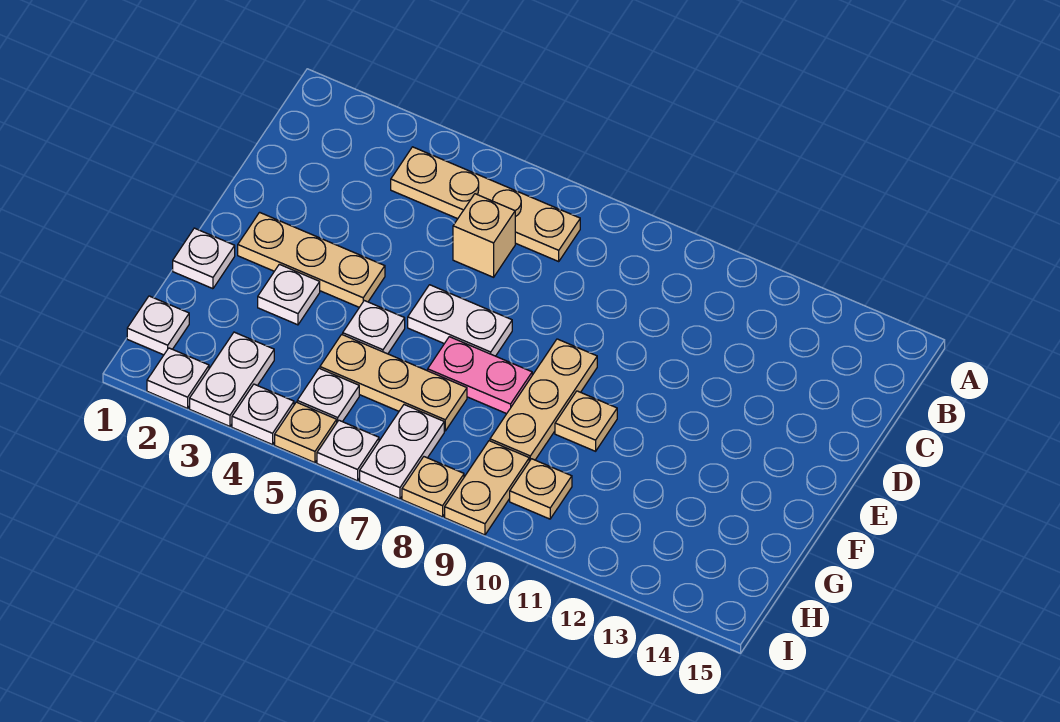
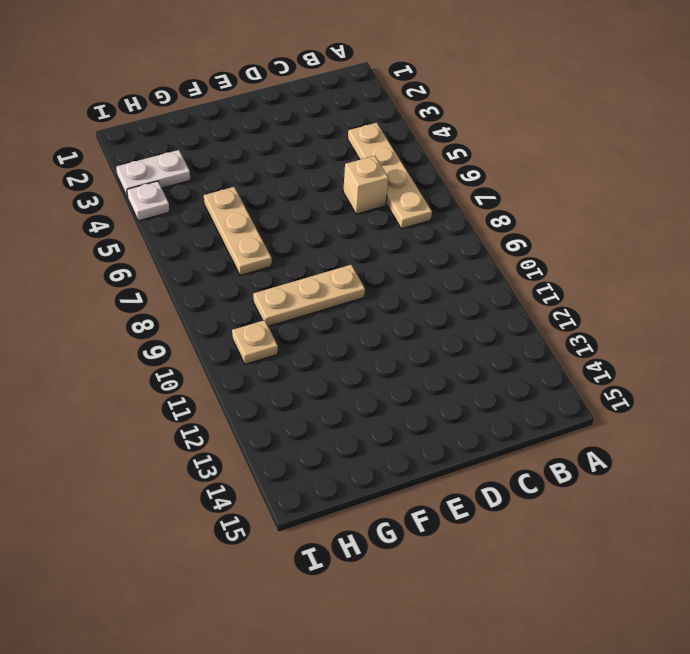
none -> tan plate E2:E4 level 1
none -> white plate E6:E7 level 1
none -> white plate F1 level 1

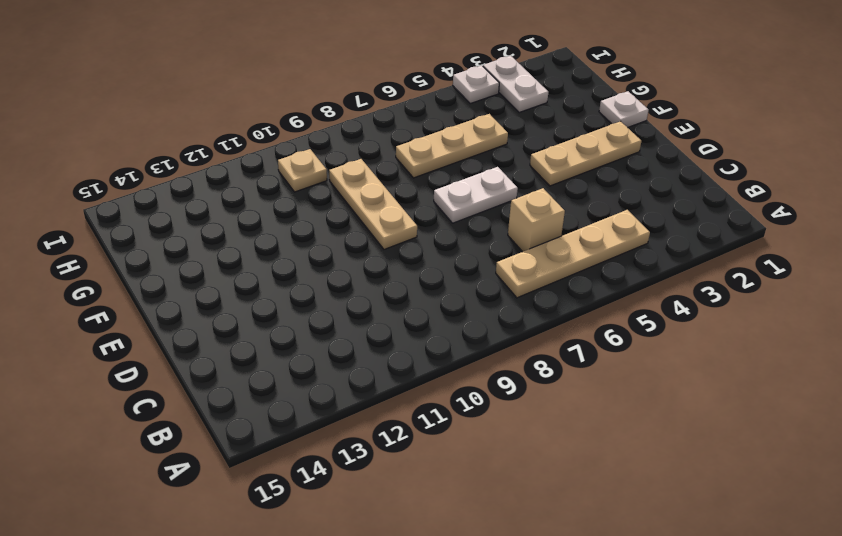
none -> white plate F3 level 1
none -> white plate F5 level 1
none -> pink plate F7:F8 level 1

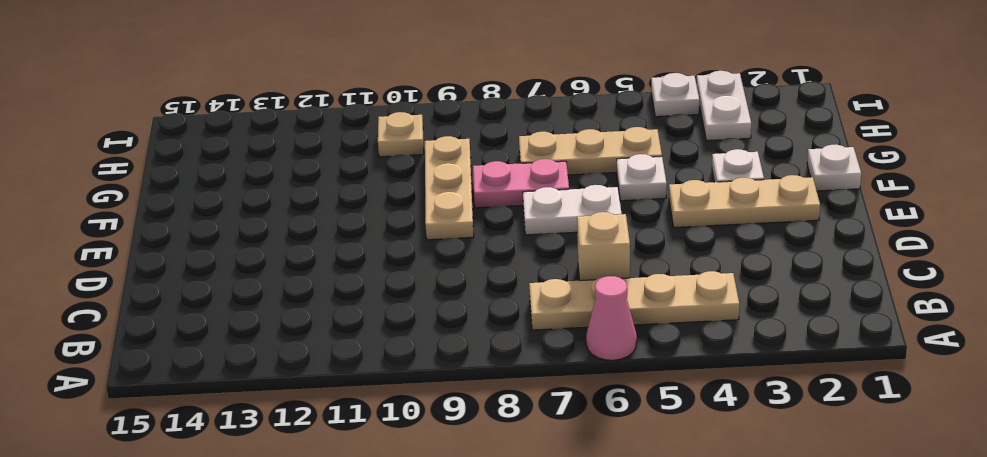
pink cone A6 level 1 -> none
none -> tan plate F10 level 1
none -> white plate H1 level 1
none -> white plate H5 level 1

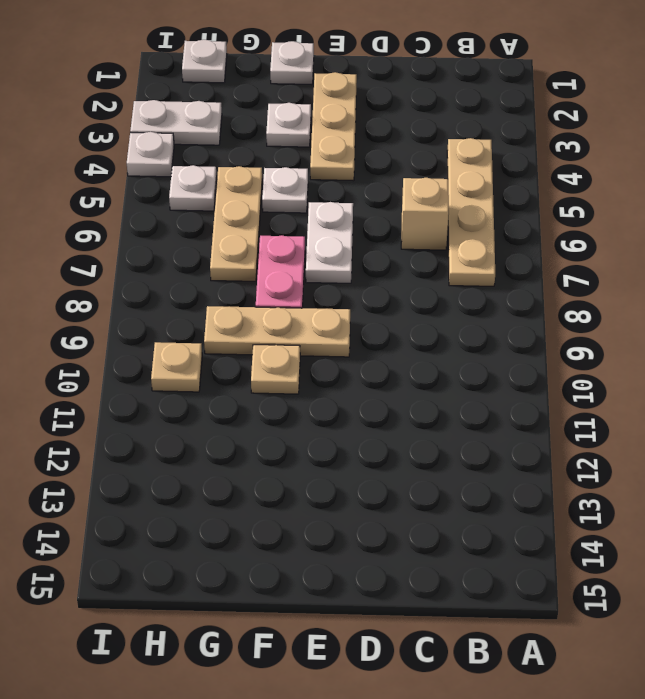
none -> white plate H7:I7 level 1
none -> tan plate H9:I9 level 1
none -> white plate I2 level 1

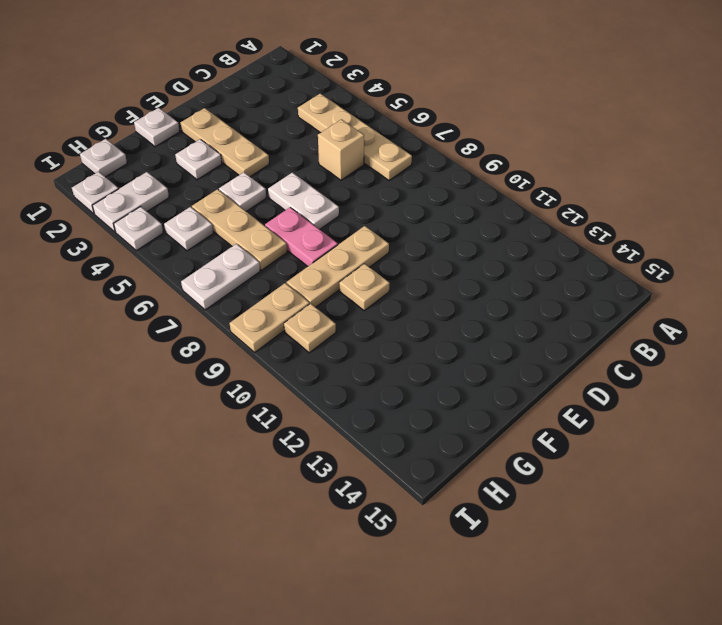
none -> tan plate I5 level 1
none -> white plate I6 level 1
none -> tan plate I8 level 1

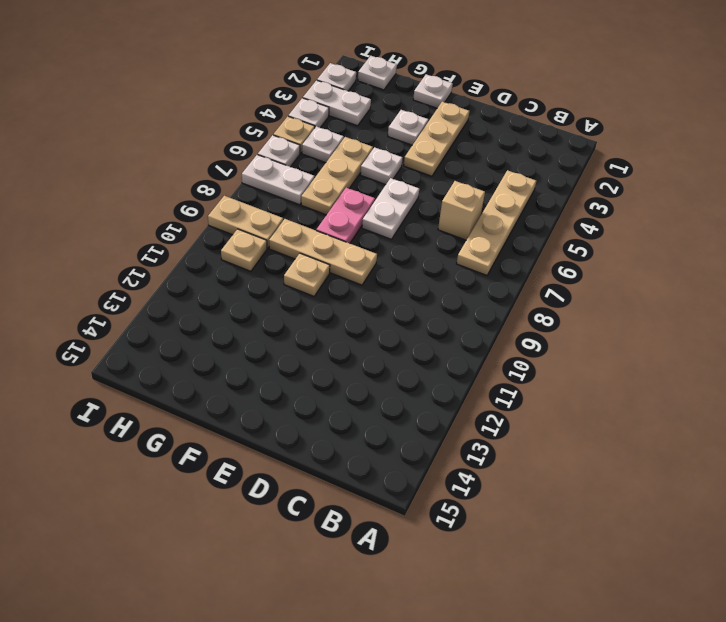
none -> tan plate I8 level 1

